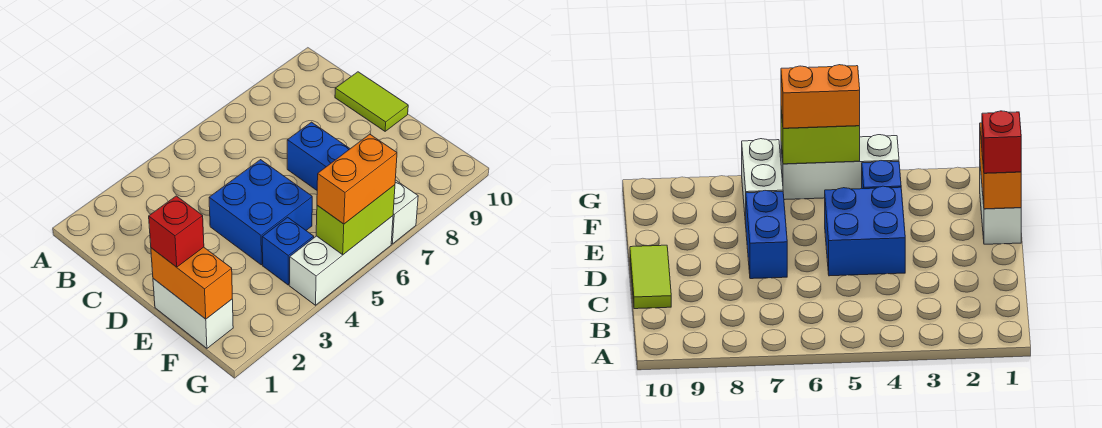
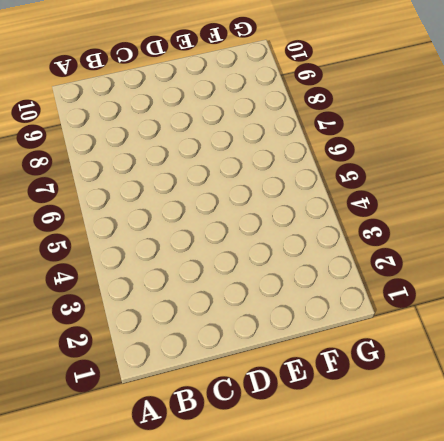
none -> lime tile C10:D10 level 1
none -> blue brick D4:E5 level 1

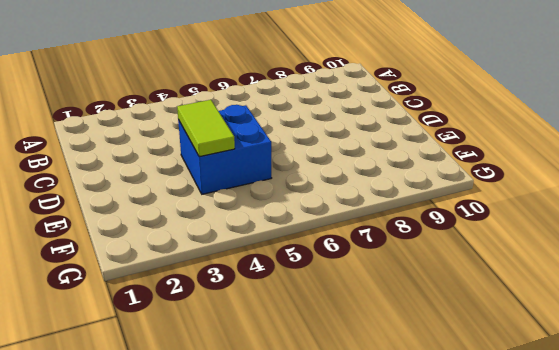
lime tile D4:E4 level 2 -> lime tile C10:D10 level 1
none -> blue brick D7:E7 level 1
none -> white brick E1:F1 level 1

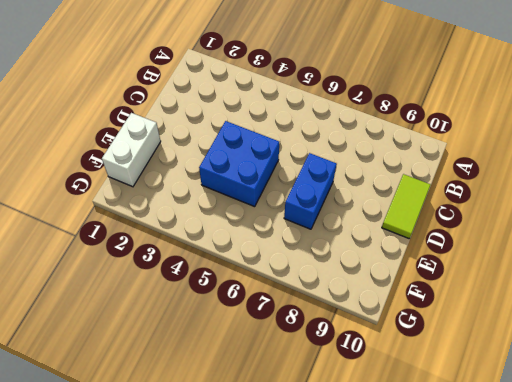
none -> blue brick F4 level 1
none -> white brick F7:G7 level 1

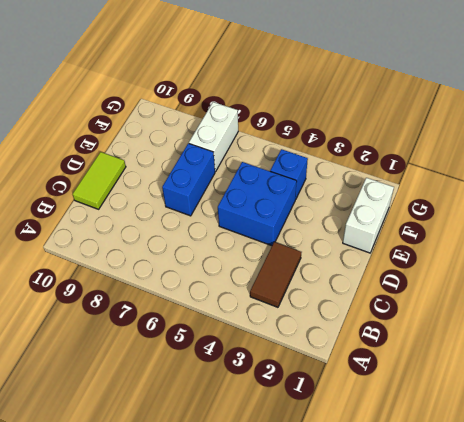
brown tile B3:C3 level 1 -> none
none -> white brick G4:G6 level 1
none -> orange brick E1:F1 level 2

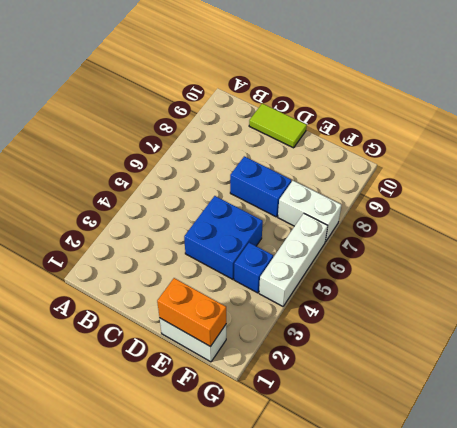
none -> lime brick G5:G6 level 2
none -> red brick E1 level 3

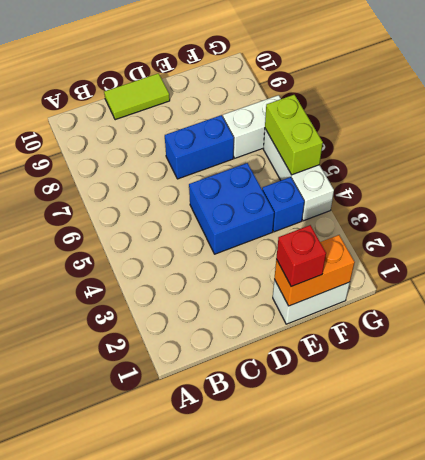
none -> orange brick G5:G6 level 3

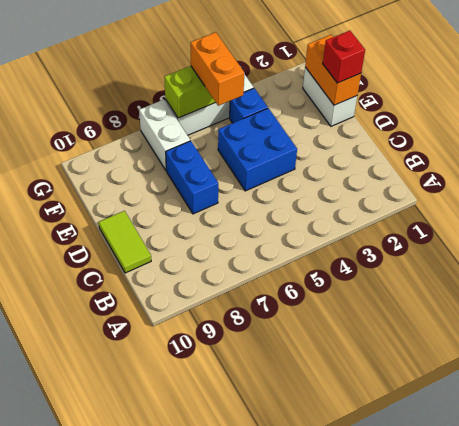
orange brick F5:G5 level 3 -> orange brick G5:G6 level 3

